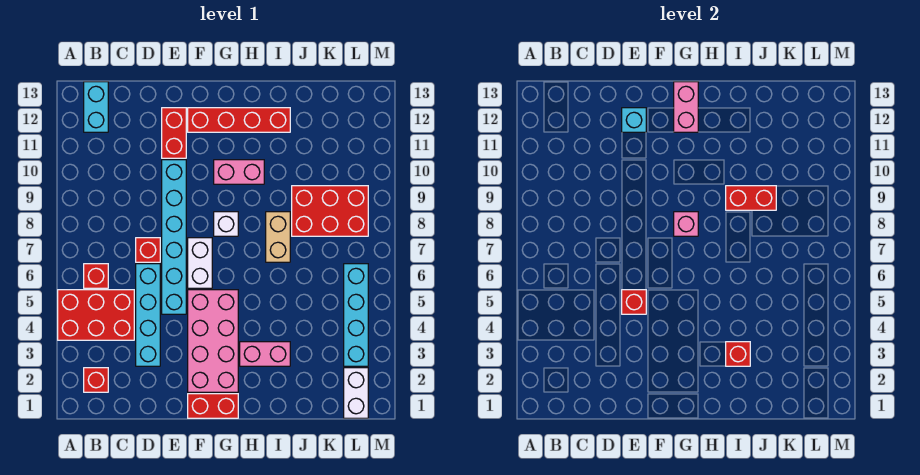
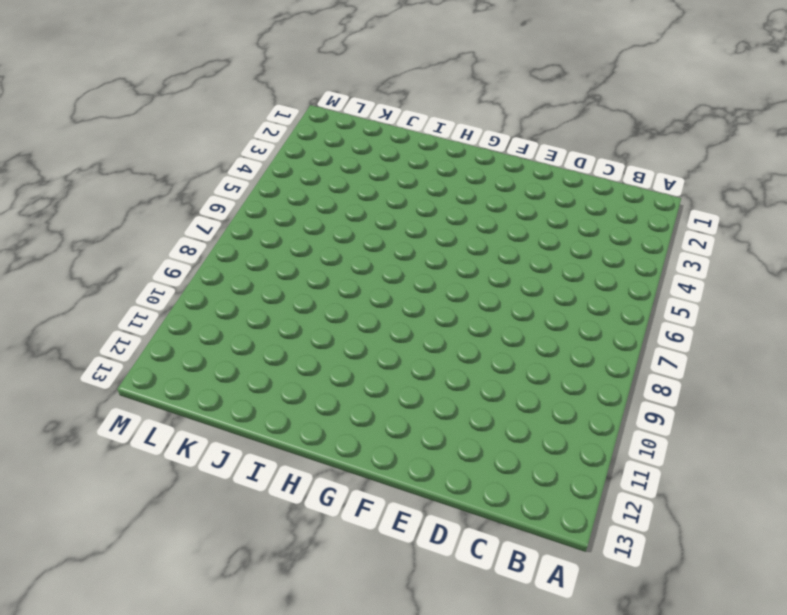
none -> red brick A4:C5 level 1
none -> red brick B2 level 1
none -> red brick B6 level 1

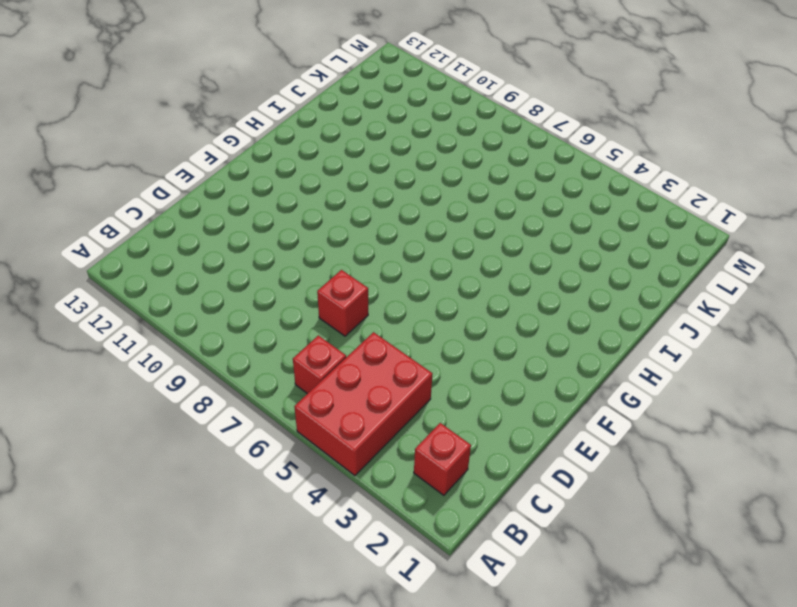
none -> cyan brick B12:B13 level 1
none -> cyan brick D3:D6 level 1
none -> cyan brick E5:E10 level 1

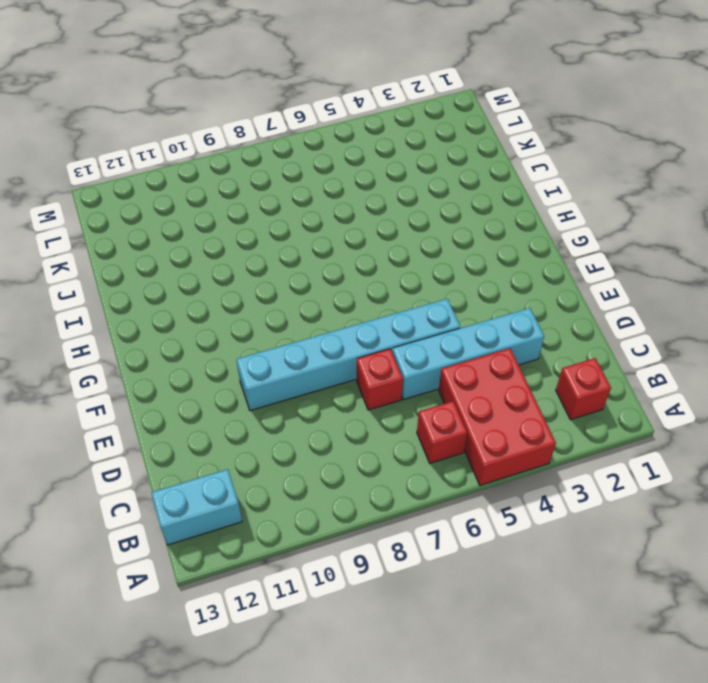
none -> red brick E11:E12 level 1
none -> red brick F1:G1 level 1
none -> pink brick F2:G5 level 1

